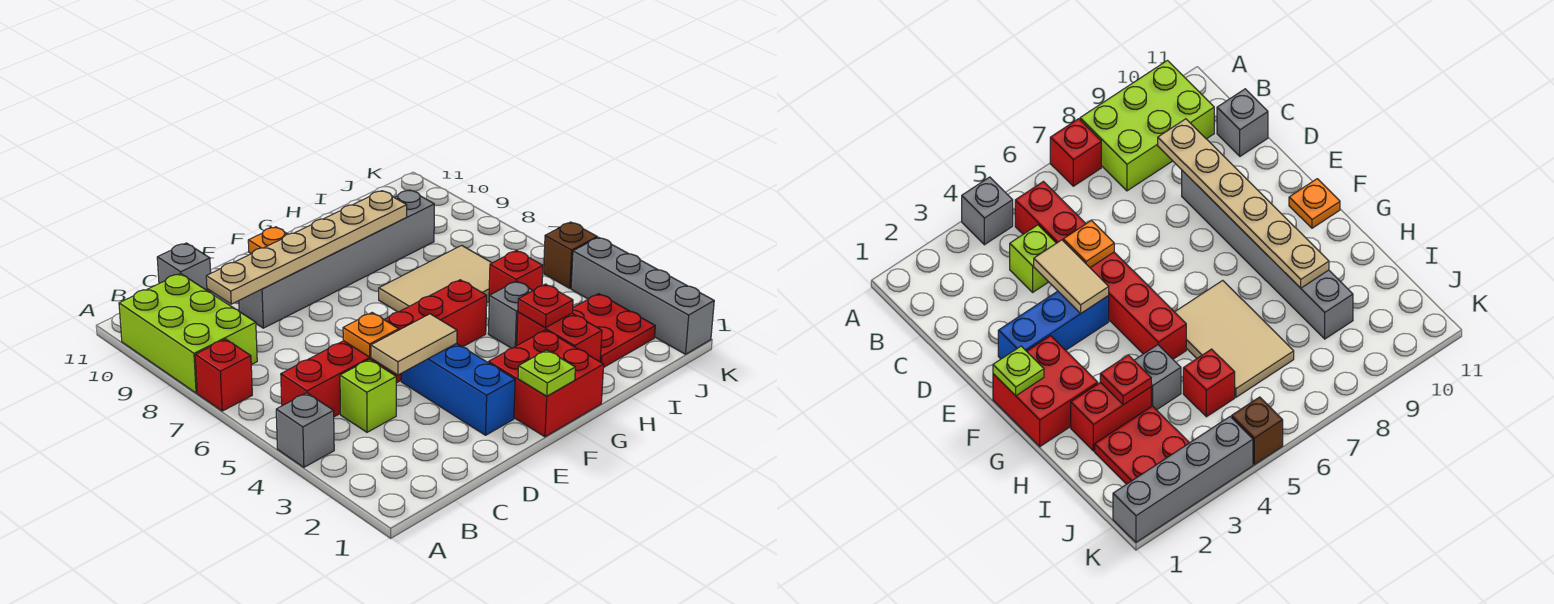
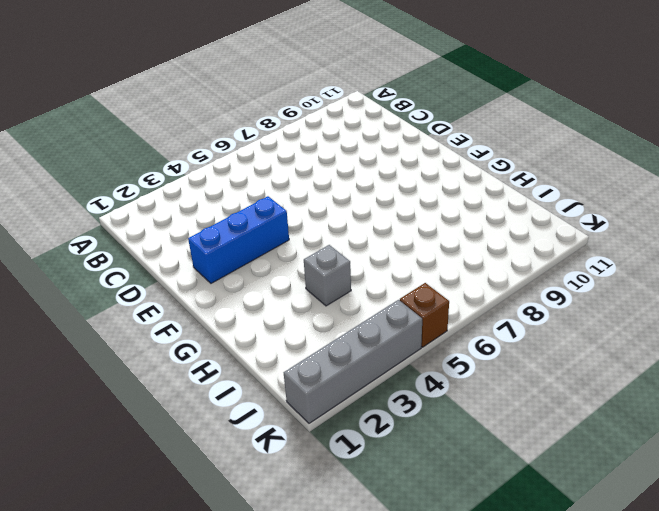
none -> grey brick A4 level 1
none -> red brick A7 level 1
none -> lime brick A8:B10 level 1

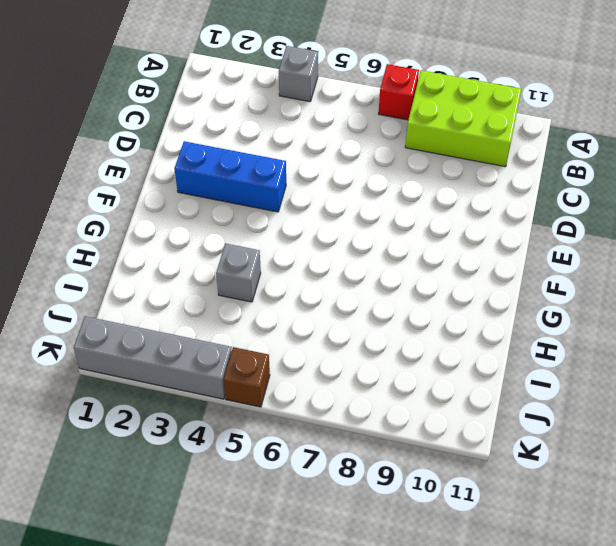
none -> red brick B5:G5 level 1
none -> lime brick C4 level 1
none -> grey brick C11 level 1

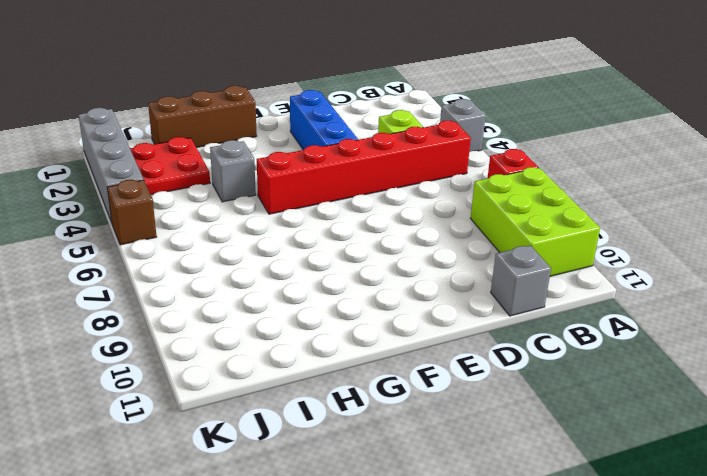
brown brick G1:I1 level 1 -> red brick F1:G2 level 1
none -> grey brick D9:I9 level 1
none -> orange plate F11 level 1
none -> tan tile G6:I7 level 1

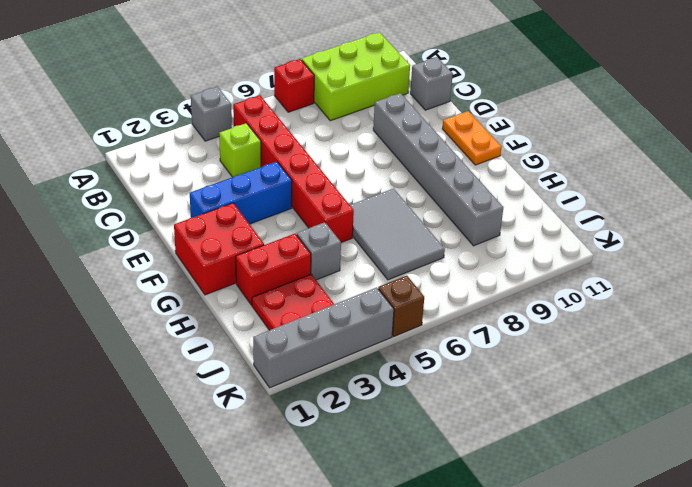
orange plate E11:F11 level 1 -> orange plate F11 level 1
grey tile G6:I7 level 1 -> tan tile G6:I7 level 1
none -> red brick I5 level 1
none -> tan plate C9:H9 level 2
none -> tan tile D4:E4 level 2

